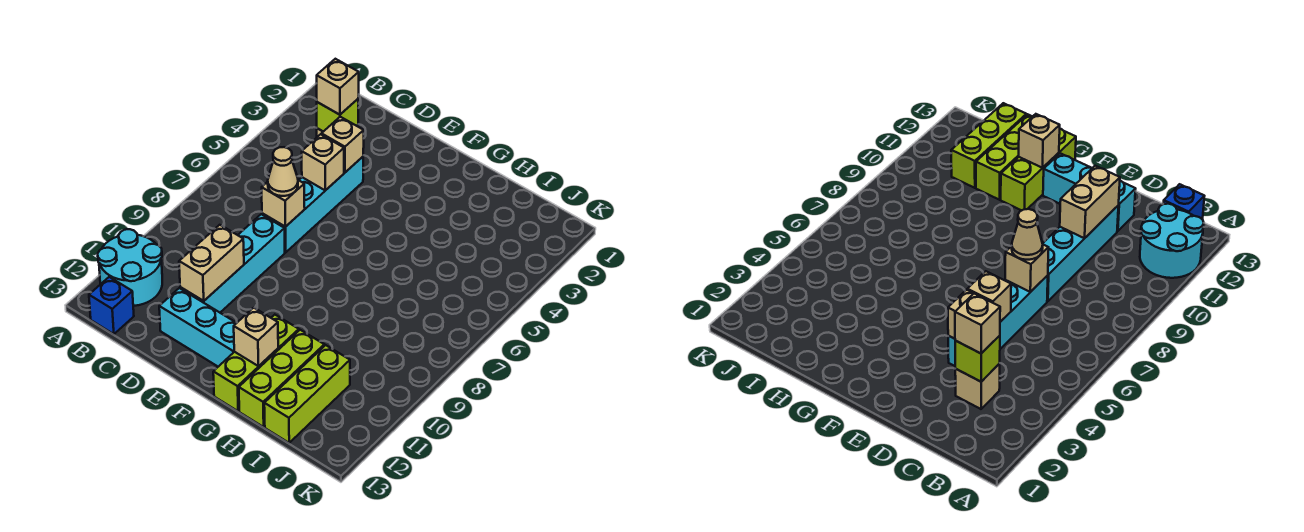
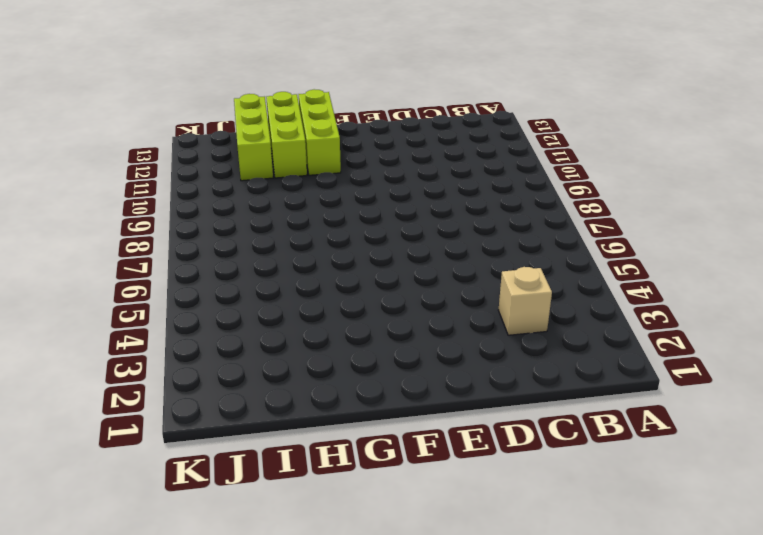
none -> cyan round brick A11:B12 level 1
none -> blue brick B13 level 1
none -> cyan brick D4:D7 level 1

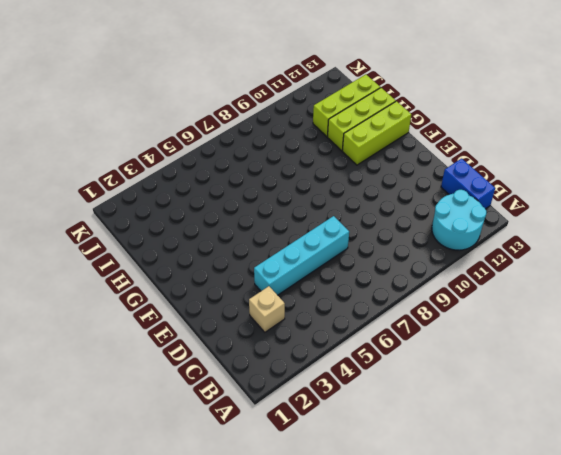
blue brick B13:C13 level 1 -> blue brick B13 level 1
none -> cyan brick D8:D11 level 1
none -> cyan brick D12:F12 level 1
none -> lime brick C3 level 2

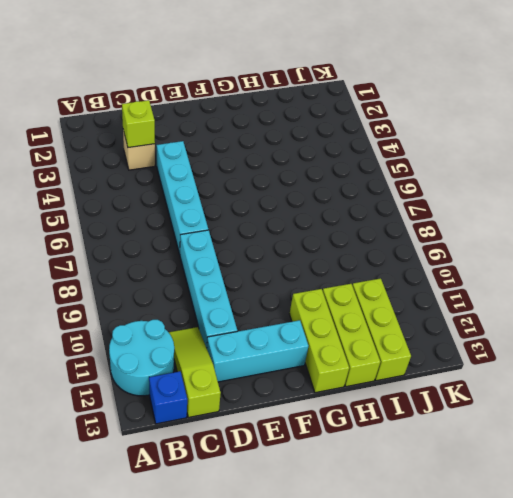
lime slope C11:C13 level 1 top 13 -> none
none -> tan brick D4 level 2
none -> tan brick D5 level 2
none -> tan brick D7 level 2

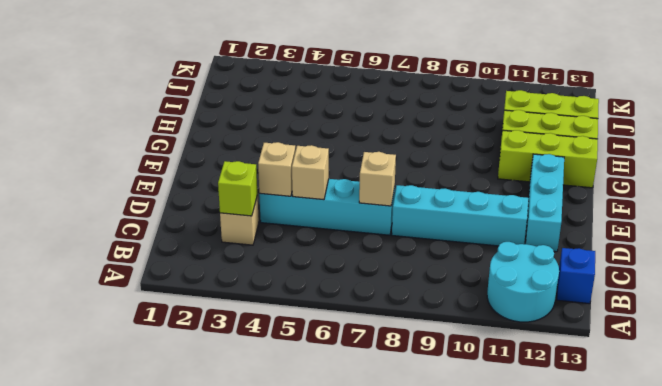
none -> tan brick D10:D11 level 2
none -> tan brick G12 level 2
none -> tan brick C3 level 3

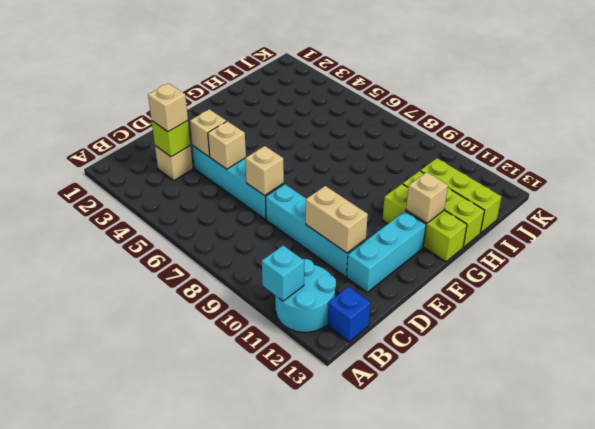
cyan brick A11 level 2 -> none
none -> tan cone D7 level 3

